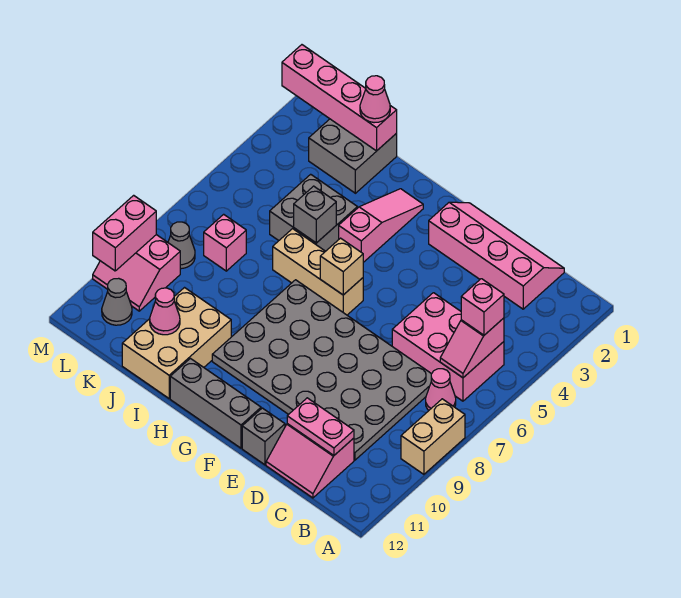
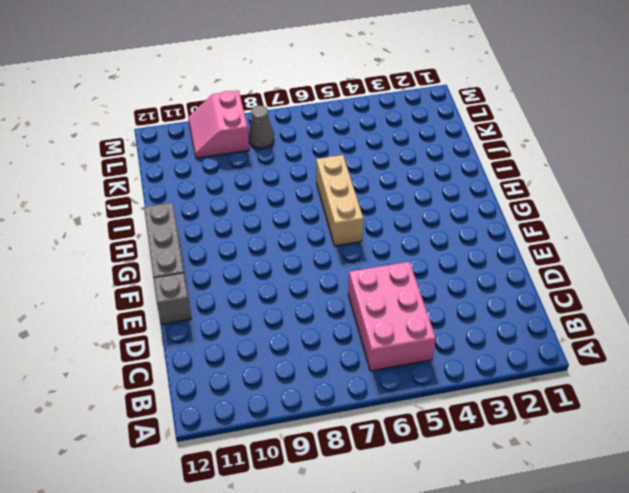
none -> tan brick A8:A9 level 1
none -> pink cone B7 level 1
none -> pink slope C1:F2 level 1 top 2

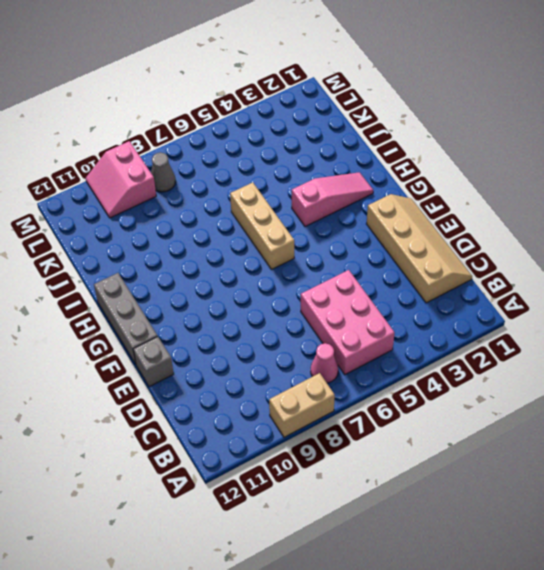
tan slope C1:F2 level 1 top 2 -> pink slope C1:F2 level 1 top 2
none -> grey plate C7:H10 level 1
none -> pink slope C11:D12 level 1 top 11
none -> grey brick I4:J5 level 1

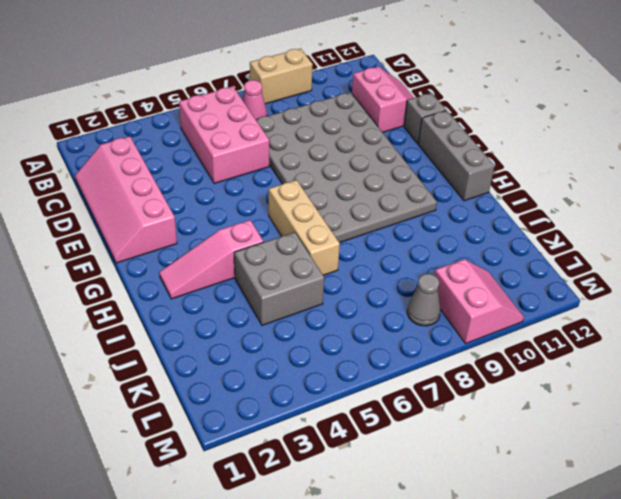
none -> tan brick I10:J12 level 1
none -> grey brick J1:K2 level 1
none -> pink brick K7 level 1

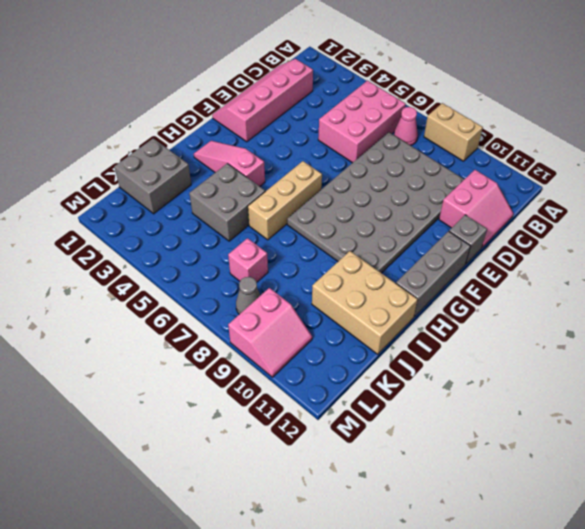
none -> grey cone L11 level 1
none -> pink slope B5:B6 level 2 top 5
none -> pink plate C11:D11 level 2

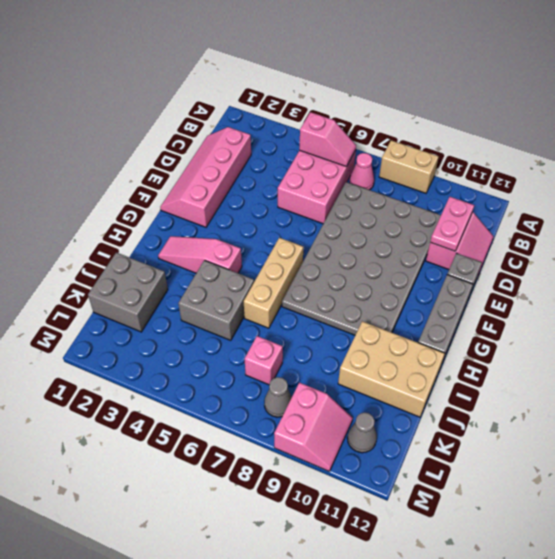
none -> tan brick G6 level 2
none -> grey brick I5 level 2
none -> pink brick J1:M1 level 2

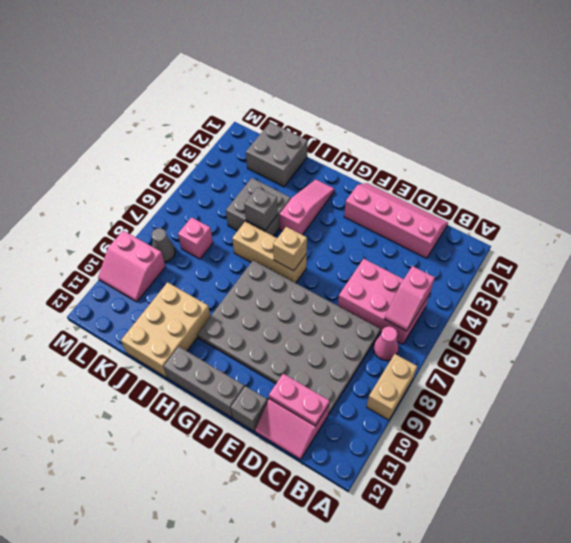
none -> grey cone L11 level 1
none -> pink brick J1:M1 level 2
none -> pink cone J11 level 2

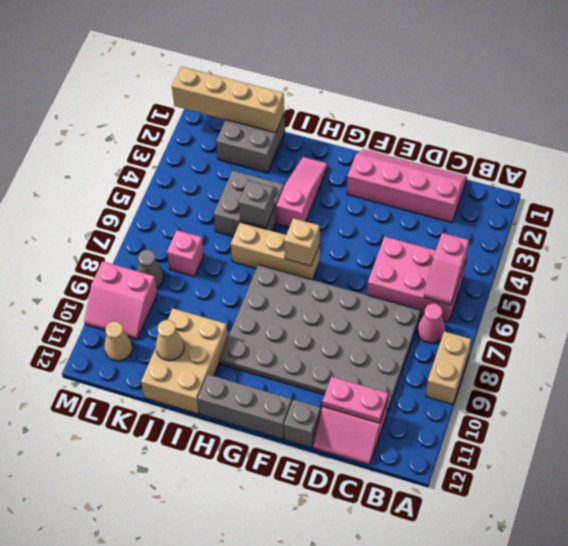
tan brick J1:M1 level 2 -> pink brick J1:M1 level 2
tan cone J11 level 2 -> pink cone J11 level 2
tan cone L11 level 1 -> grey cone L11 level 1
none -> pink brick M9:M10 level 2
none -> pink brick B5 level 3
none -> pink cone J1 level 3

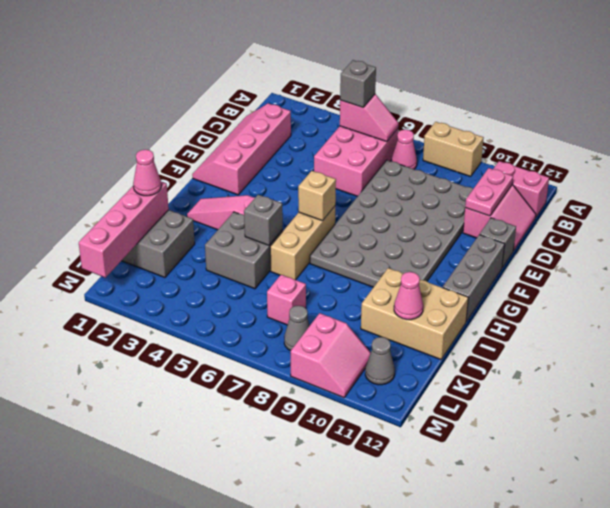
grey brick B5 level 3 -> pink brick B5 level 3
pink brick B11:B12 level 1 -> pink brick M9:M10 level 2

